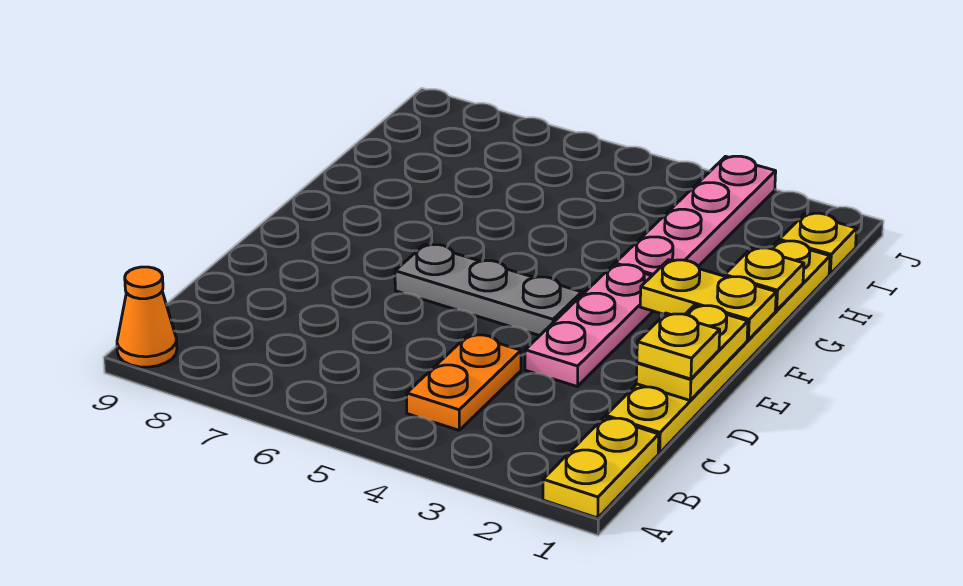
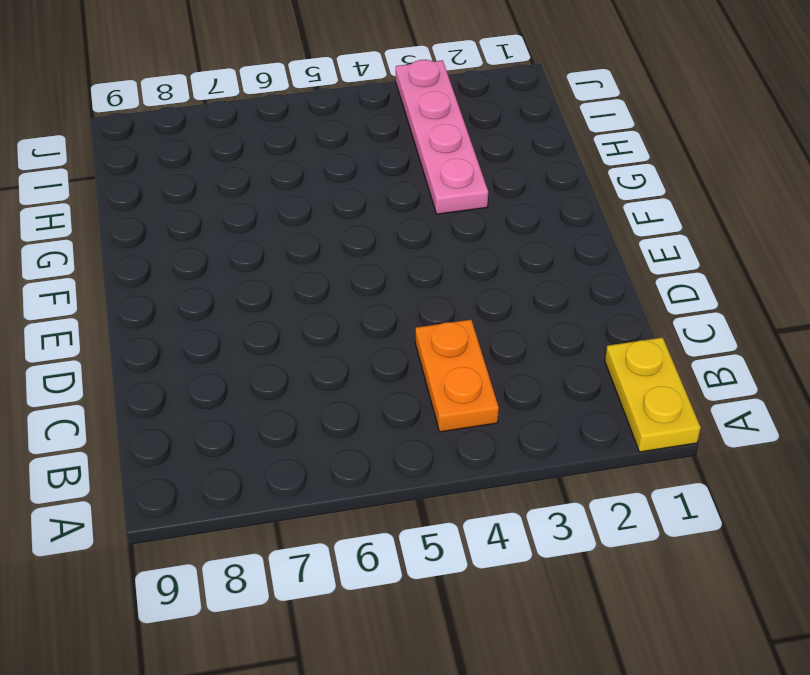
none -> orange cone A9 level 1
none -> yellow plate C1:H1 level 1
none -> pink plate D3:F3 level 1

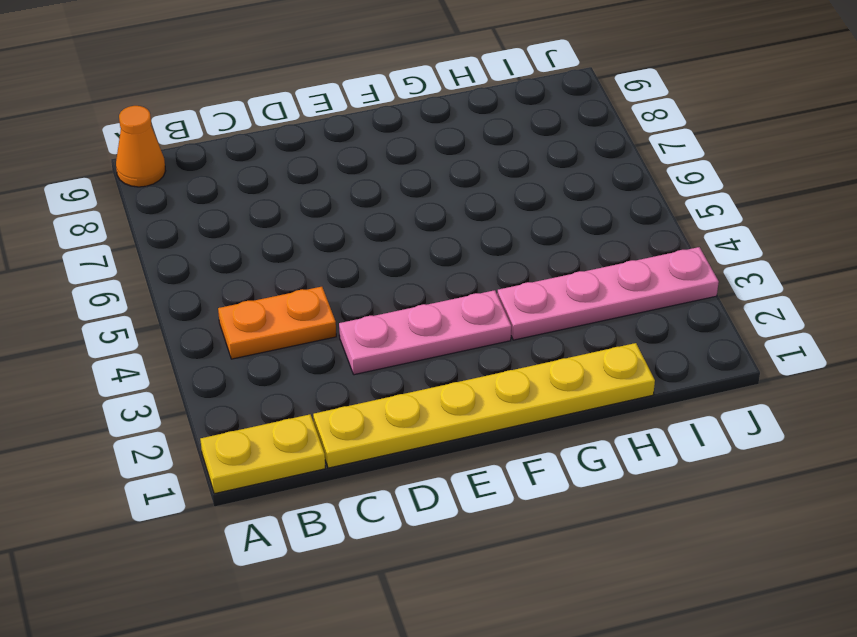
none -> grey plate E4:E6 level 1
none -> yellow plate I1 level 1
none -> yellow plate D1:E1 level 2

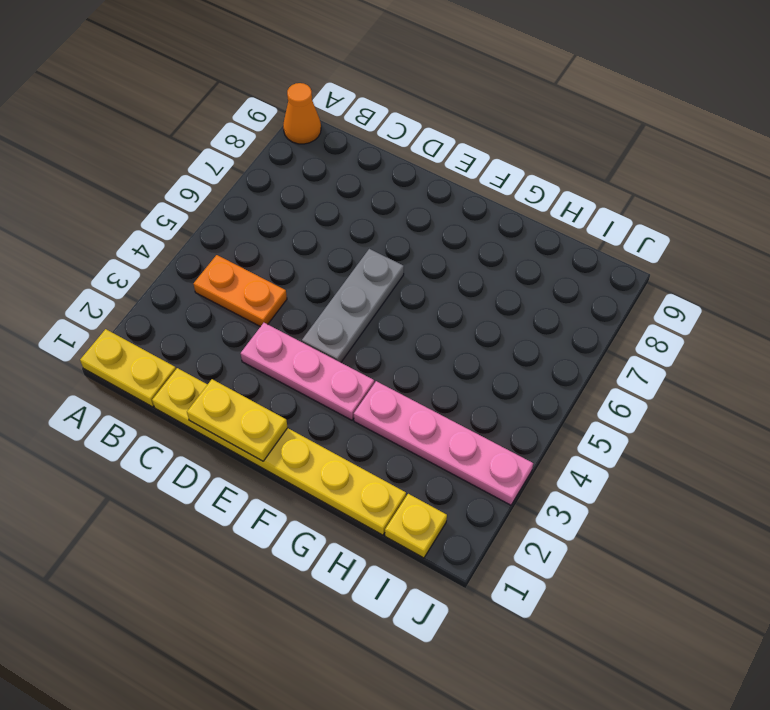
none -> yellow plate F1:F2 level 2
none -> yellow plate G1 level 2
none -> yellow plate D1 level 3

